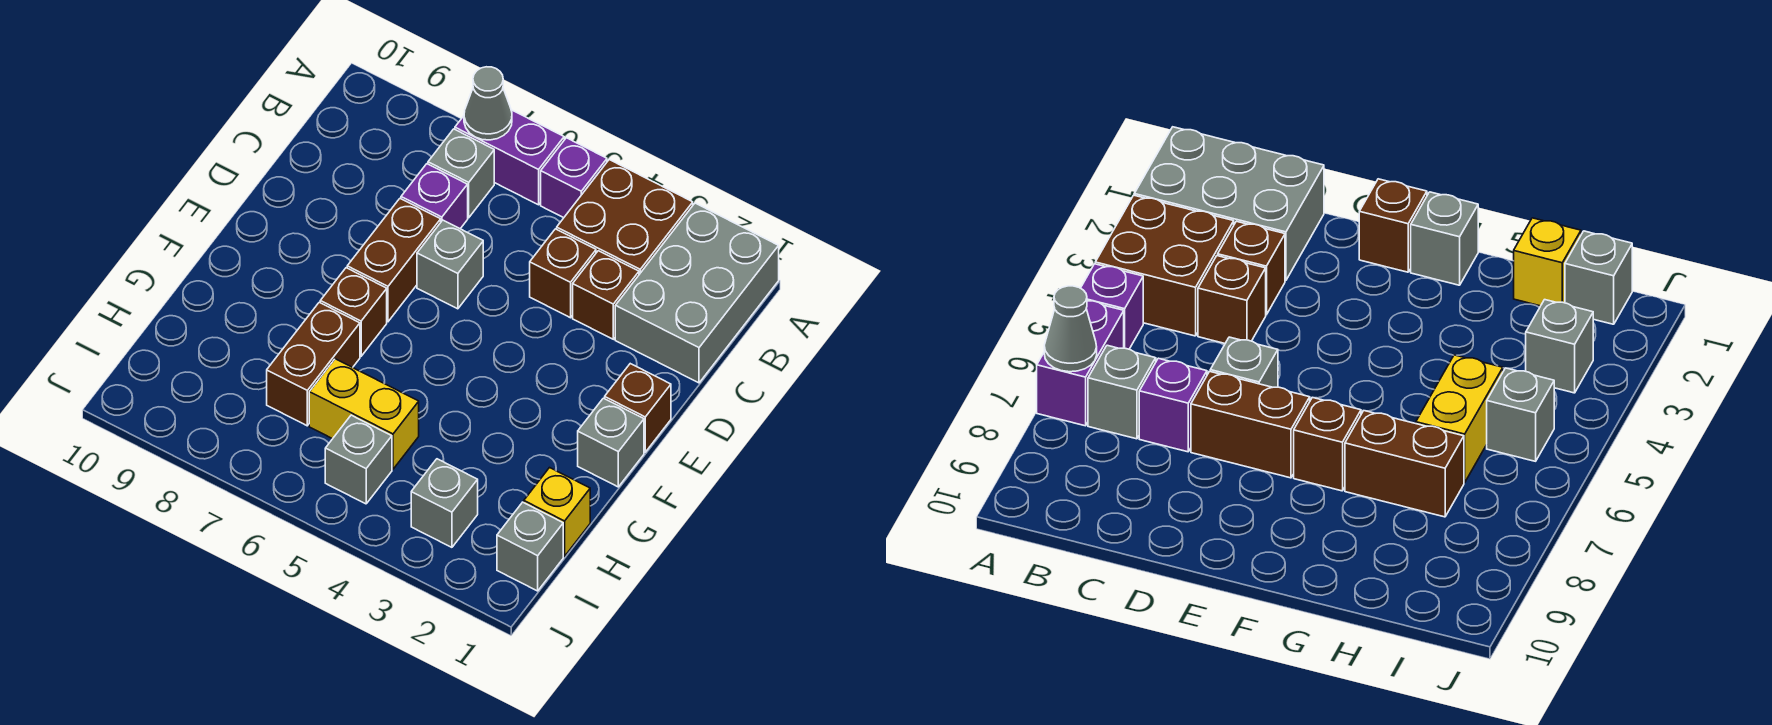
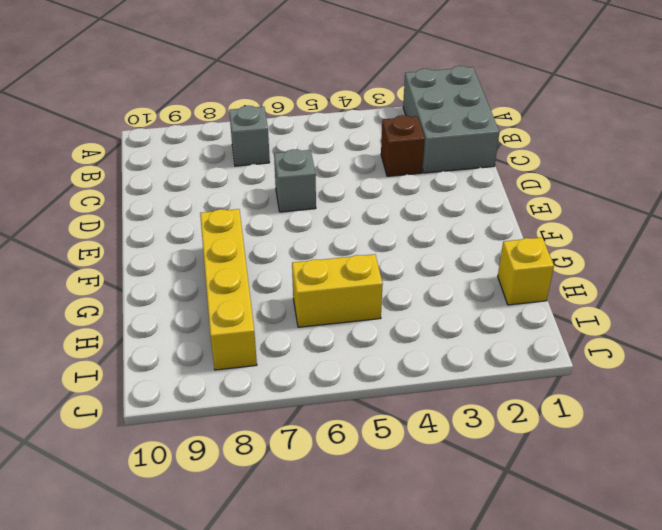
yellow brick F8:I8 level 1 -> none
none -> brown brick A3:B4 level 1
none -> purple brick A5 level 1
none -> purple brick A6:A7 level 1

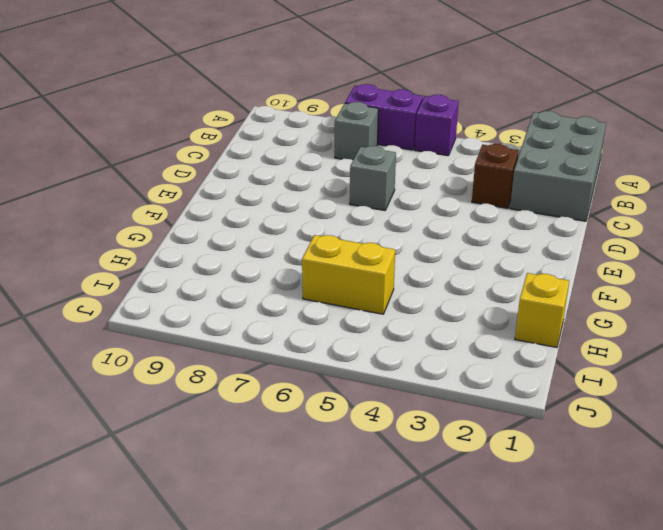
none -> brown brick A3:B4 level 1
none -> brown brick C4 level 1
none -> purple brick C7 level 1

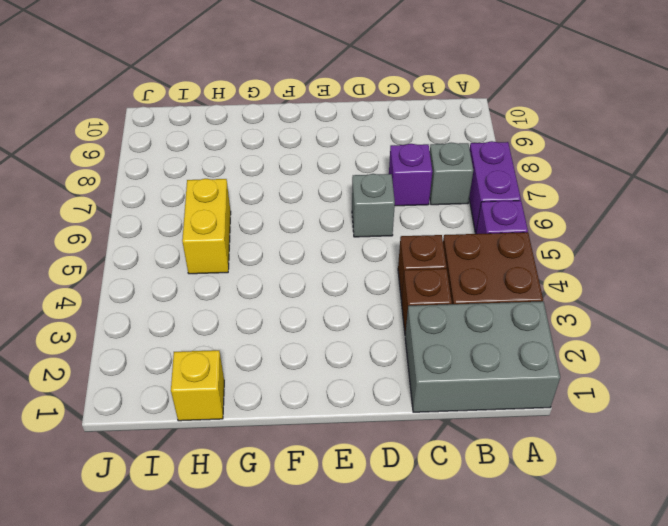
none -> brown brick D7:E7 level 1
none -> brown brick E1 level 1
none -> grey brick F1 level 1

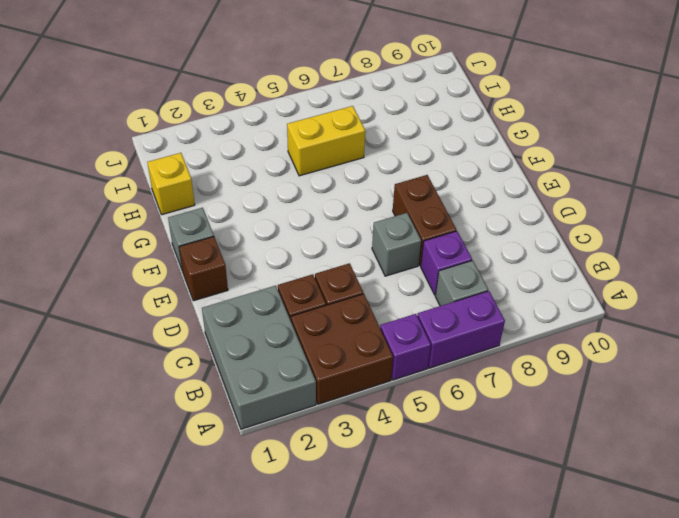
none -> brown brick F7 level 1
none -> brown brick G7:H7 level 1
none -> grey brick I1 level 1

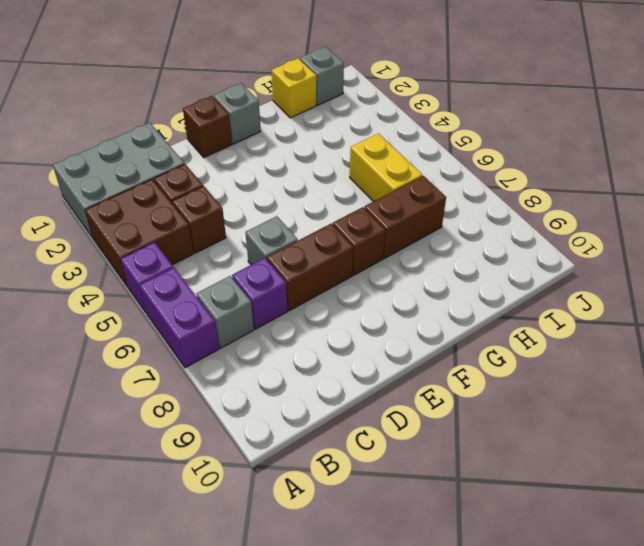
none -> grey brick I3 level 1
none -> grey brick I5 level 1
none -> grey cone A7 level 2

